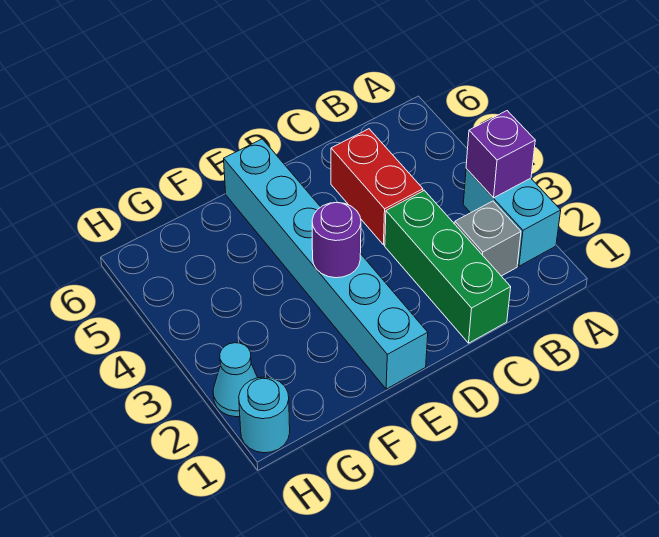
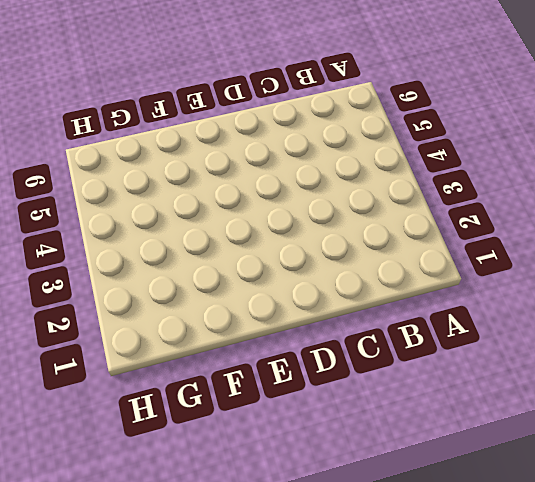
none -> cyan brick A2:A3 level 1
none -> grey brick B2 level 1

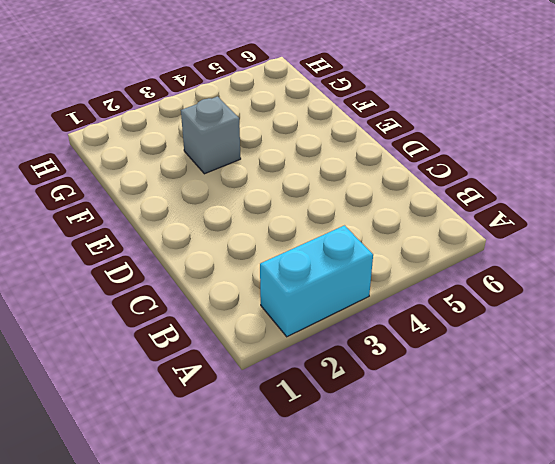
grey brick F3 level 1 -> grey brick B2 level 1
none -> green brick C1:C3 level 1
none -> red brick C4:C5 level 1

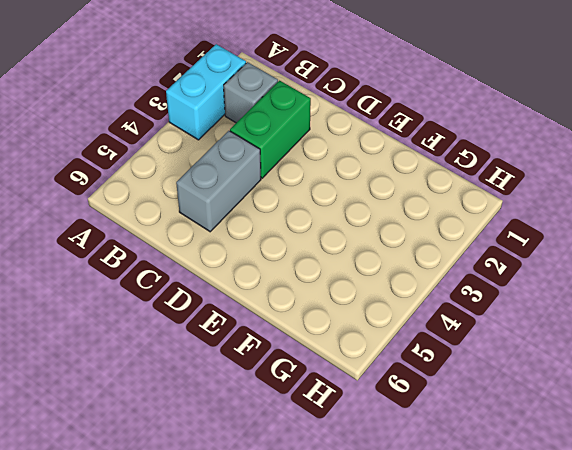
green brick C2:C3 level 1 -> green brick C1:C3 level 1
grey brick C4:C5 level 1 -> red brick C4:C5 level 1
none -> cyan brick E1:E6 level 1
none -> cyan round brick H1 level 1

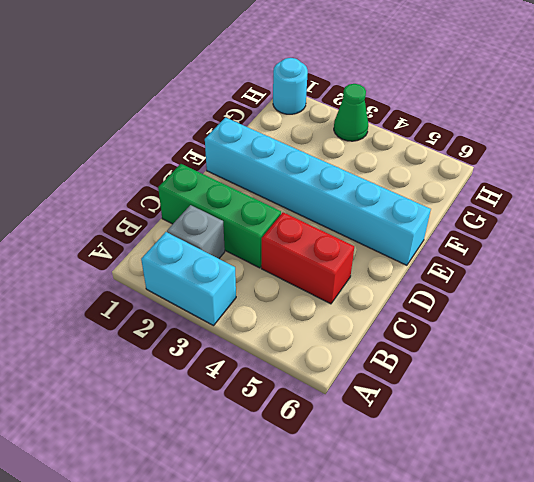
green cone H3 level 1 -> none
none -> cyan cone H2 level 1
none -> purple brick A3 level 2

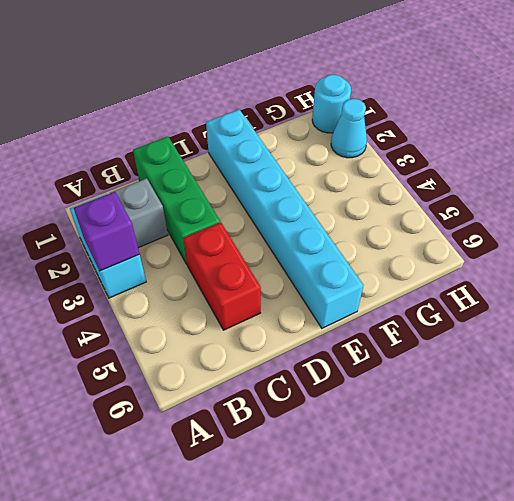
none -> purple round brick E3 level 2

